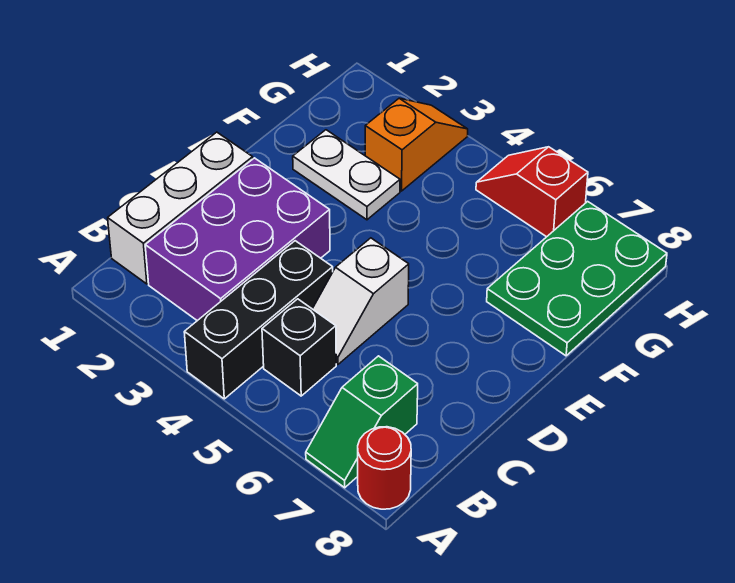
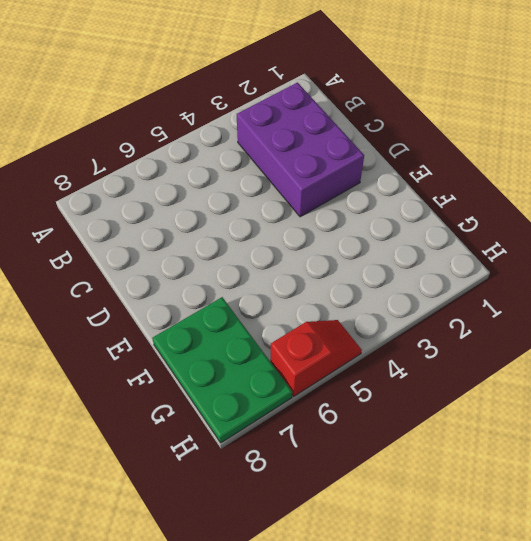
none -> black brick A4:C4 level 1
none -> green slope A7:B7 level 1 top B

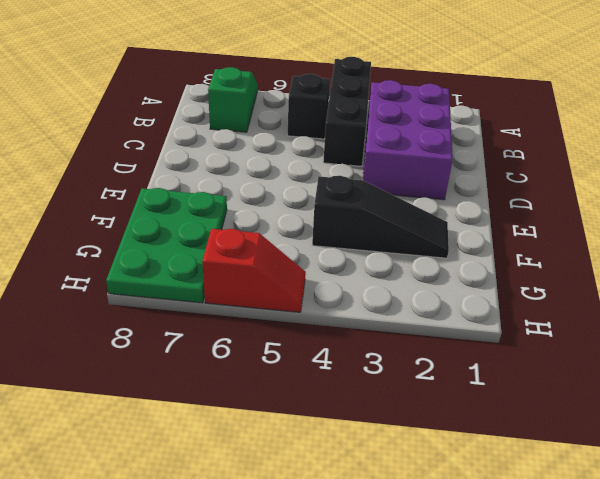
black slope F2:F4 level 1 top 4 -> white plate F2:F3 level 1
none -> red round brick A8 level 1
none -> white brick B1:D1 level 1

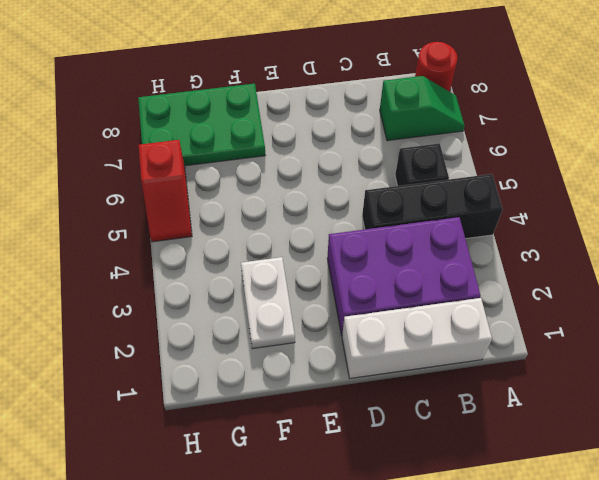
none -> white slope C5:D5 level 1 top D
none -> orange slope G3:H3 level 1 top G

